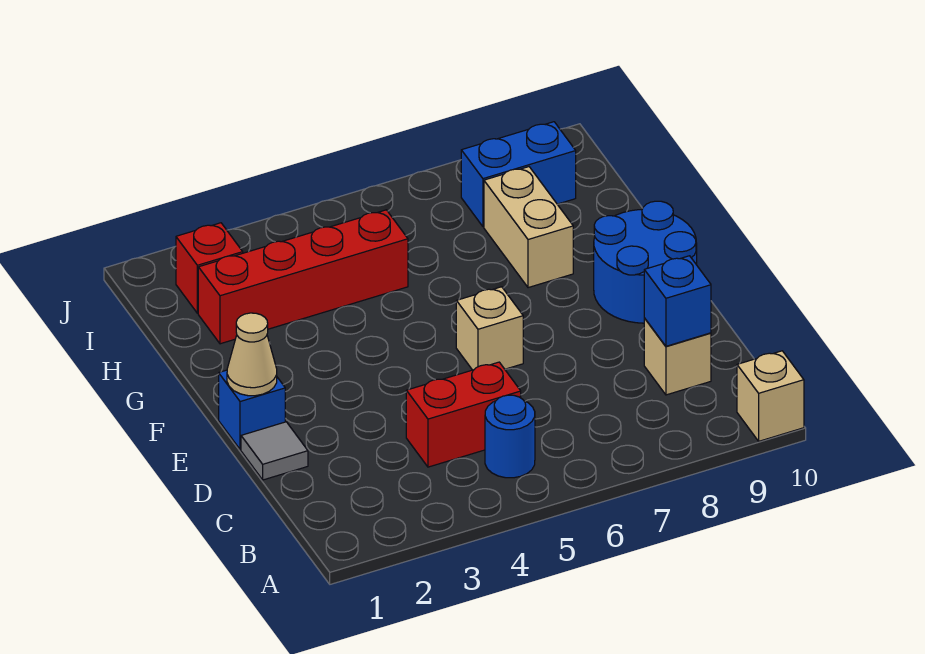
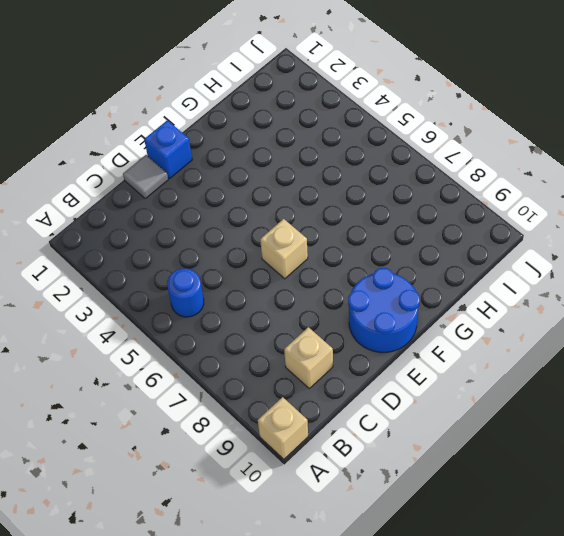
none -> red brick C4:C5 level 1
none -> tan brick G8:H8 level 1
none -> red brick H2:H5 level 1

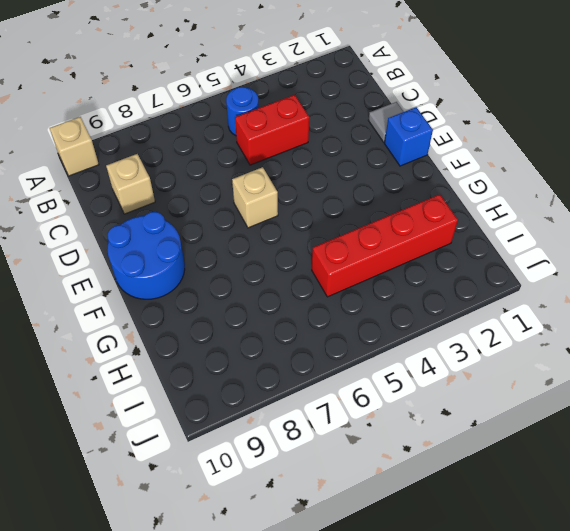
none -> tan brick G8:H8 level 1
none -> red brick I2 level 1
none -> blue brick I8:I9 level 1

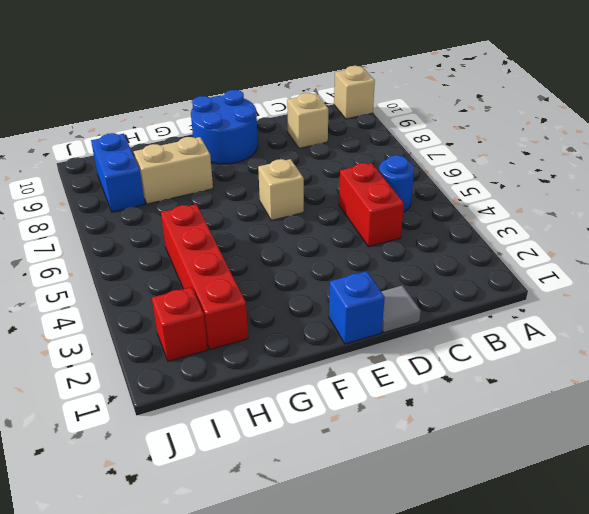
none -> blue brick C9 level 2
none -> tan cone E1 level 2

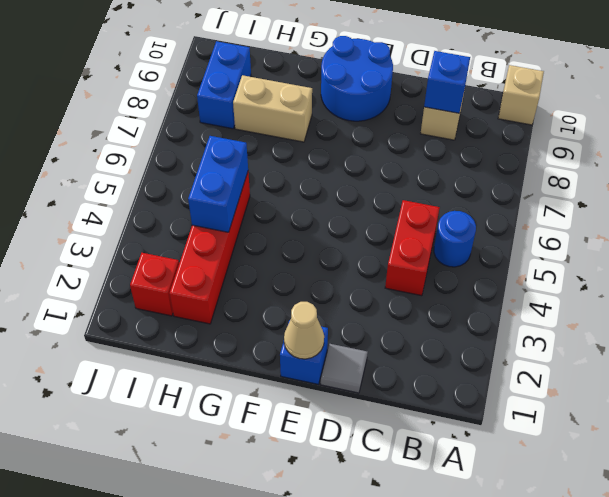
blue brick H4:H5 level 2 -> none
none -> tan brick E6 level 1

